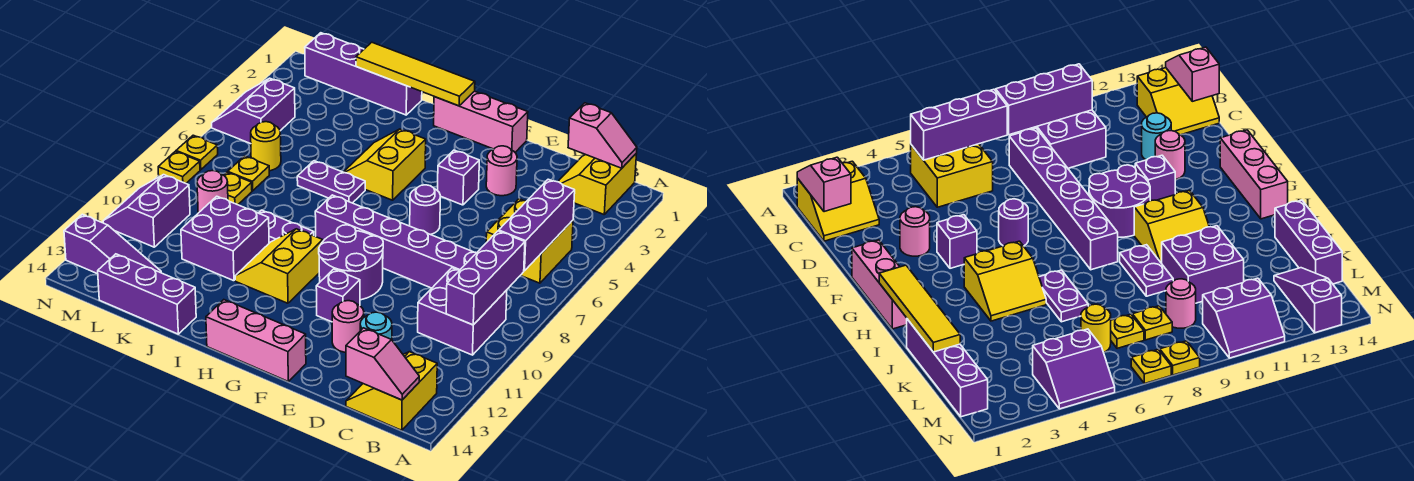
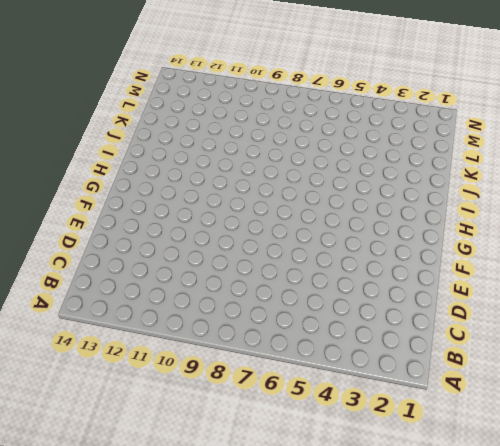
none -> yellow slope B1:C2 level 1 top B
none -> yellow brick B5:C6 level 1
none -> purple brick B9:C10 level 1
none -> yellow slope B13:C14 level 1 top B

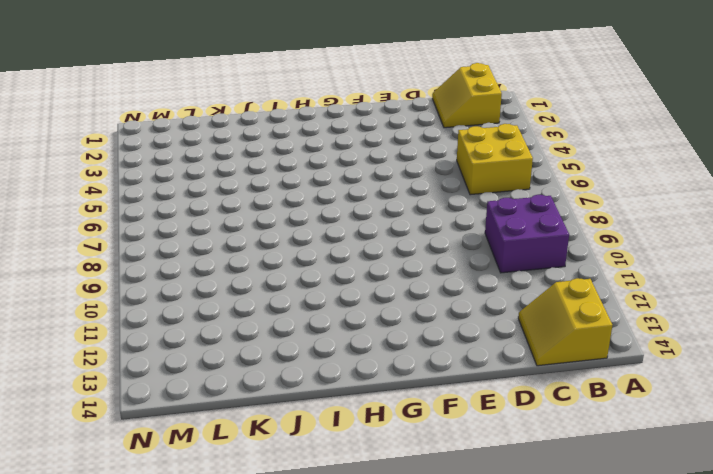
none -> purple brick C8:H8 level 1
none -> cyan round brick D12 level 1
none -> pink round brick E3 level 1
none -> pink round brick E12 level 1

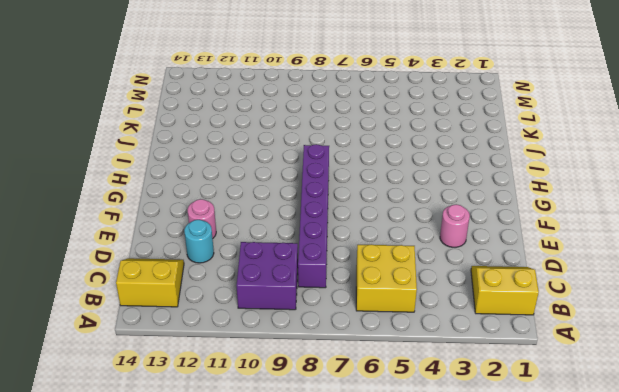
none -> pink brick F1:H1 level 1
none -> purple brick F4 level 1
none -> purple round brick F6 level 1
none -> purple round brick F9:G10 level 1

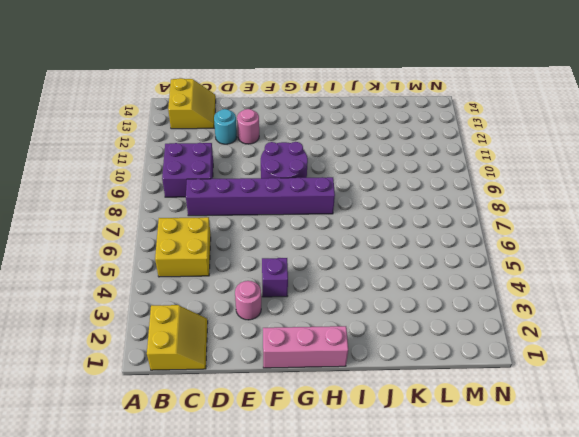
none -> purple round brick F6 level 1
none -> purple brick F11 level 1
none -> pink brick F14:H14 level 1
none -> yellow slope H4:I5 level 1 top H

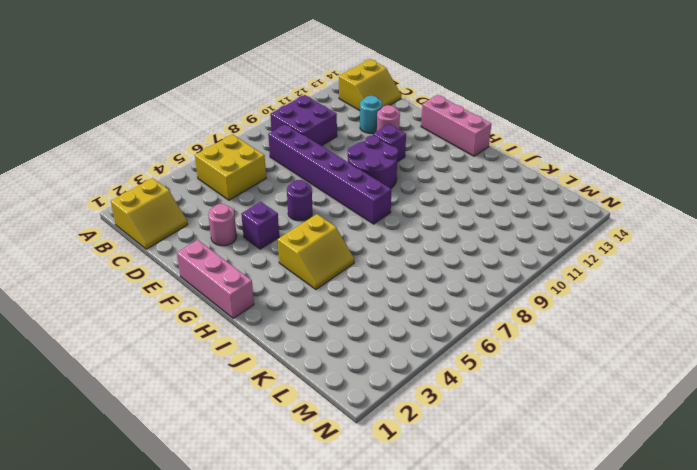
none -> yellow slope H10:I11 level 1 top H
none -> purple plate I6:J6 level 1
none -> purple plate I9:J9 level 1
none -> purple brick J1:M1 level 1

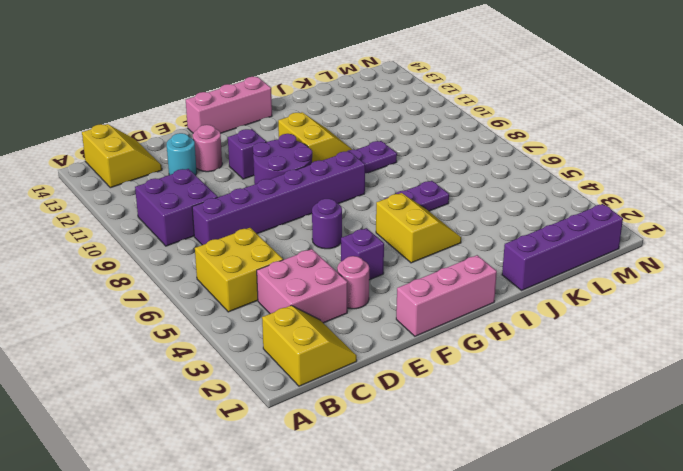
pink brick C3:D4 level 1 -> none
none -> purple brick J10:K11 level 1
none -> purple brick J14:L14 level 1
none -> yellow round brick L6 level 1
none -> yellow plate L7 level 1

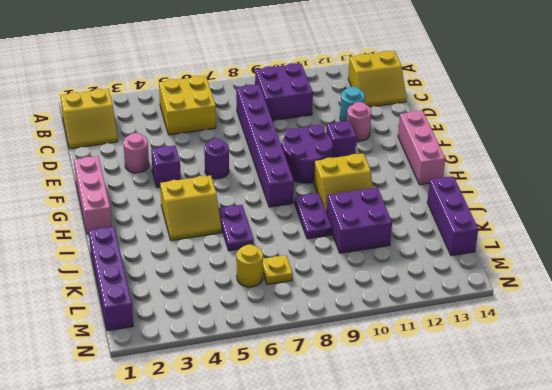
none -> yellow plate L8 level 1
none -> pink round brick L9 level 1
none -> purple slope L13:N13 level 1 top N
none -> purple slope M4:N5 level 1 top M

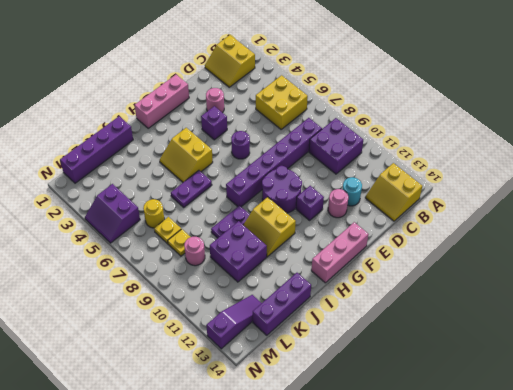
none -> purple slope M10:N11 level 1 top M
none -> yellow plate N7 level 1
none -> yellow plate N8 level 1
none -> pink slope B1:C1 level 2 top C

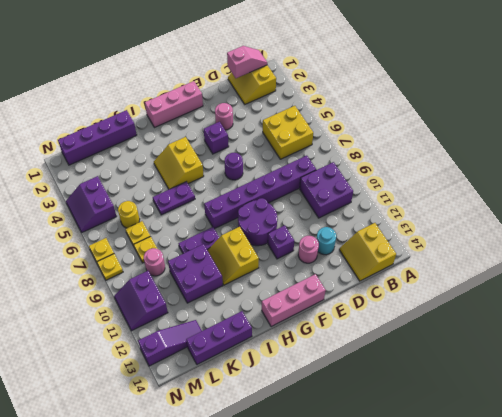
none -> purple brick B5:B7 level 2
none -> purple brick B8:B10 level 2
none -> pink slope B14:C14 level 2 top C
none -> yellow tile H1:K1 level 2

